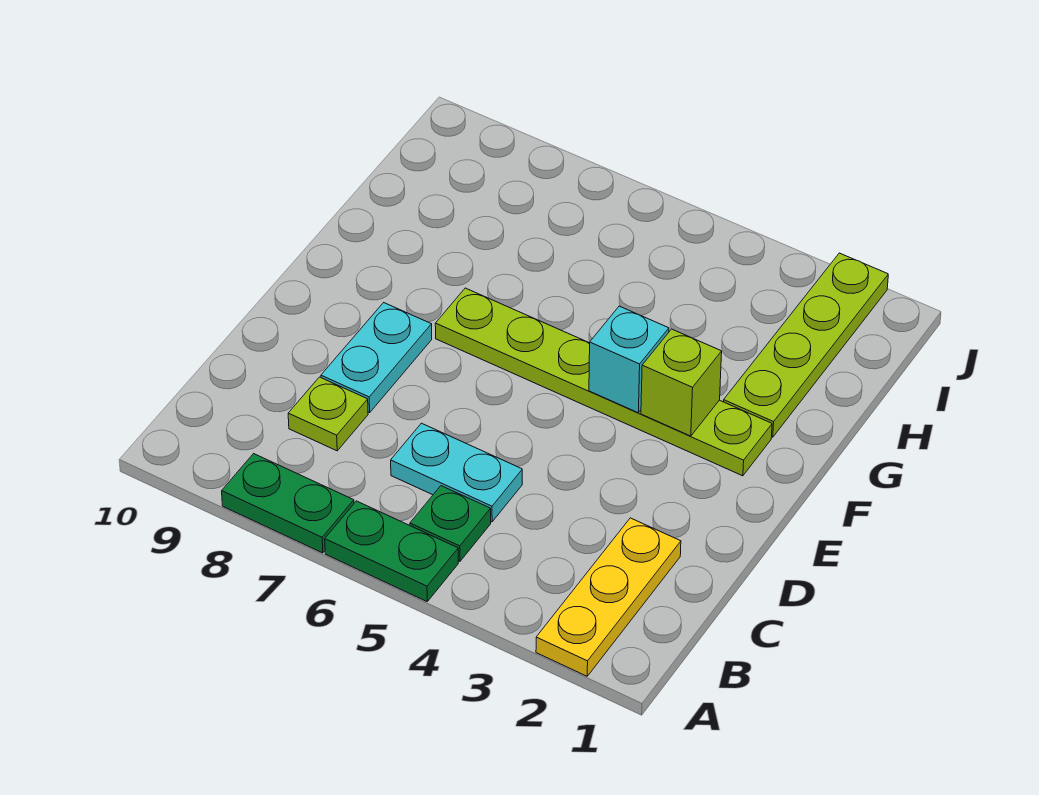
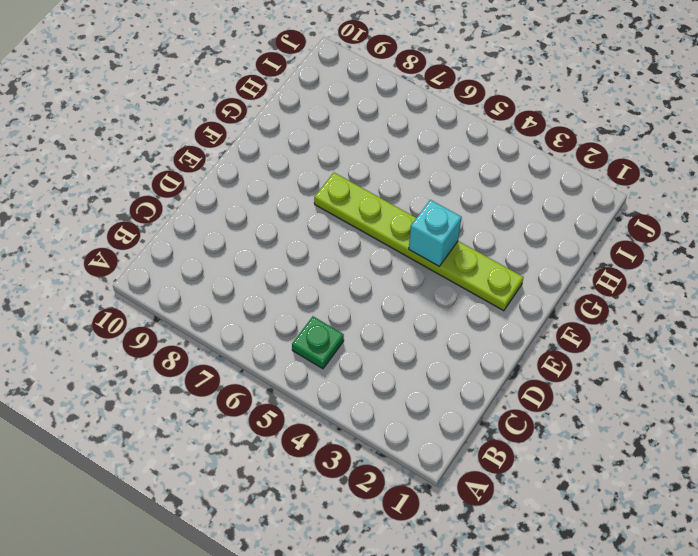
none -> yellow plate A2:C2 level 1
none -> green plate A5:A6 level 1

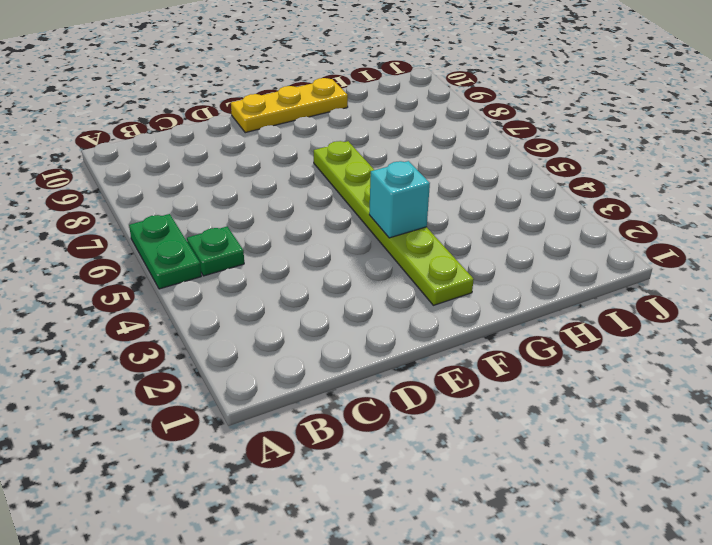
yellow plate E10:G10 level 1 -> yellow plate A2:C2 level 1
none -> green plate A7:A8 level 1
none -> cyan plate C5:C6 level 1

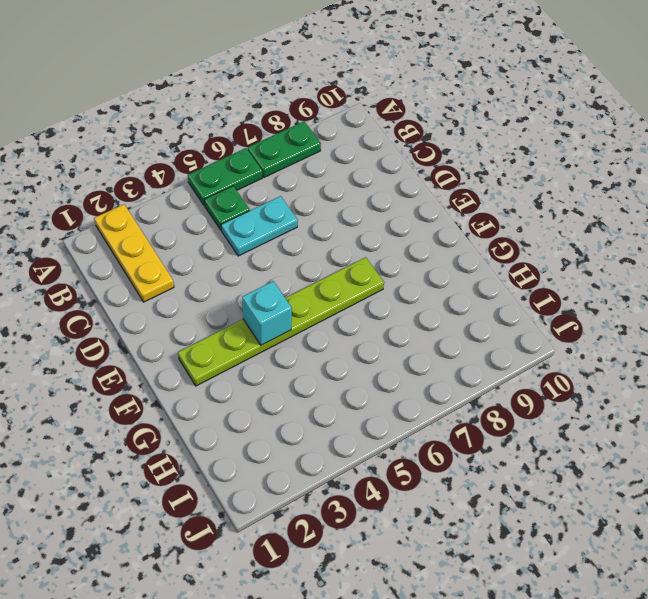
none -> lime plate C8 level 1
none -> cyan plate D8:E8 level 1

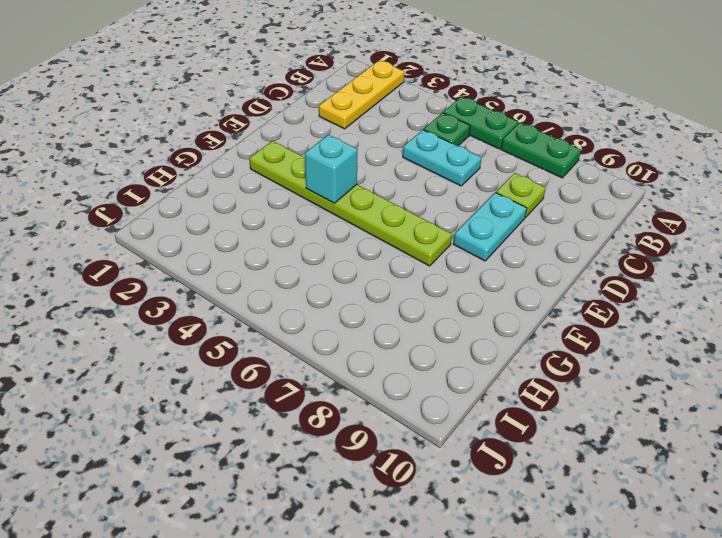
none -> lime plate G2:J2 level 1
none -> lime brick F3 level 2

